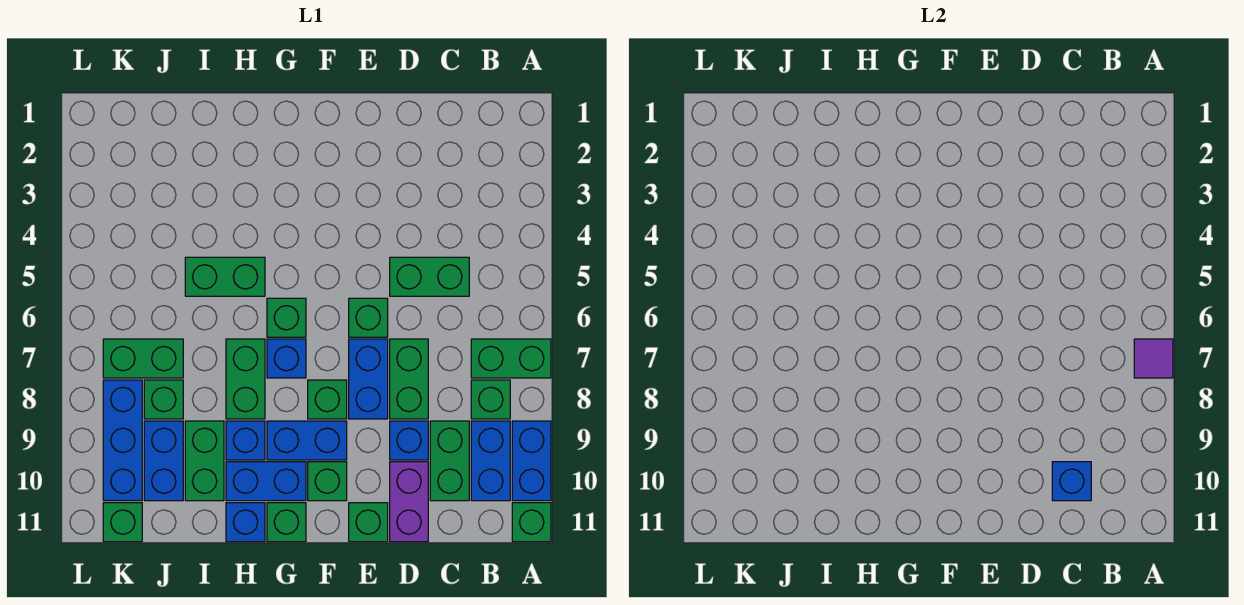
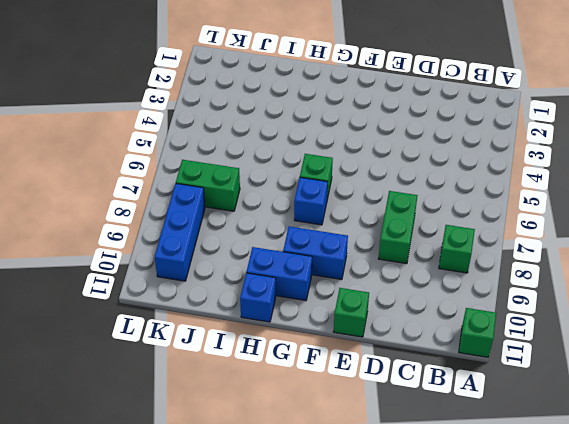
none -> green brick A7:B7 level 1
none -> blue brick A9:A10 level 1
none -> blue brick B9:B10 level 1
none -> green brick C5:D5 level 1

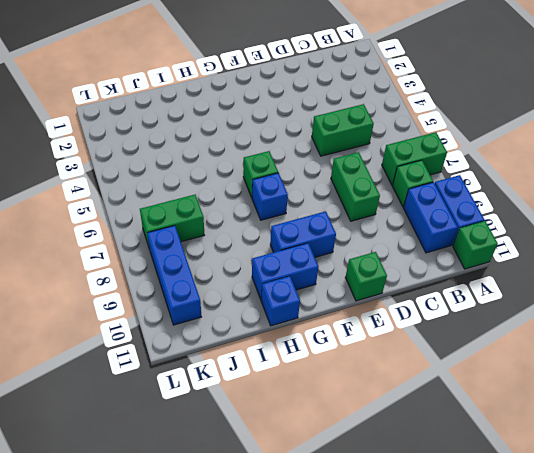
none -> green brick C9:C10 level 1
none -> blue brick D9 level 1
none -> purple brick D10:D11 level 1
none -> green brick E6 level 1

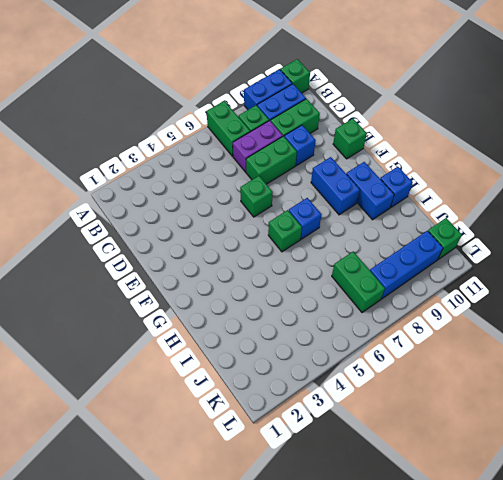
purple brick C7:C8 level 1 -> purple brick D10:D11 level 1
none -> green brick C5:D5 level 1
none -> blue brick E7:E8 level 1
none -> green brick F8 level 1
none -> green brick F10 level 1

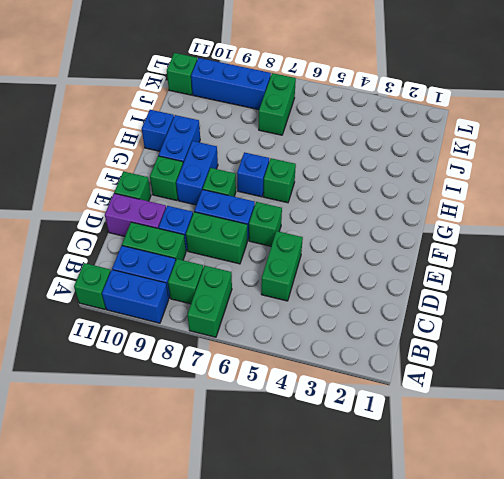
none -> green brick G11 level 1
none -> green brick H5:I5 level 1
none -> green brick H7:H8 level 1
none -> blue brick H9 level 1

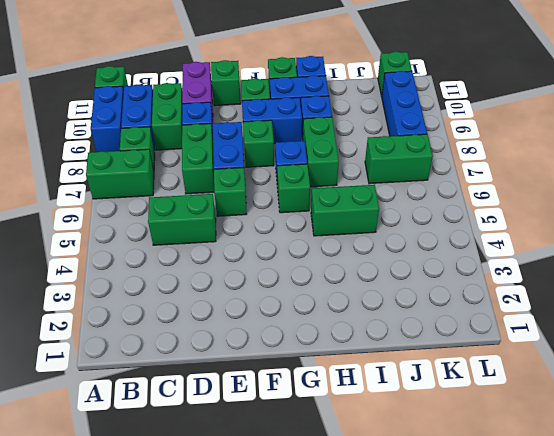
none -> green brick I9:I10 level 1
none -> green brick J8 level 1
none -> blue brick J9:J10 level 1
none -> purple tile A7 level 2

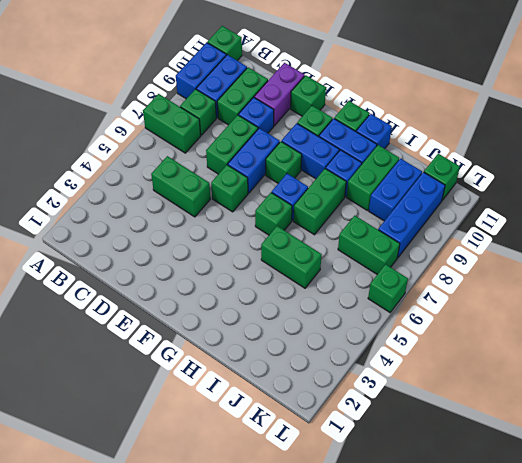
green brick L6 level 1 -> green brick J8 level 1
none -> purple tile A7 level 2
none -> blue brick C10 level 2

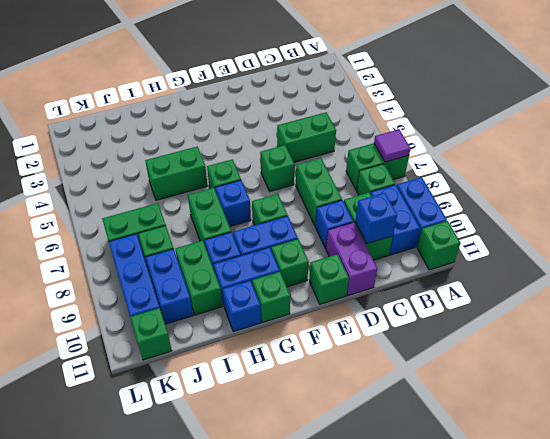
none -> blue brick E7:E8 level 1

